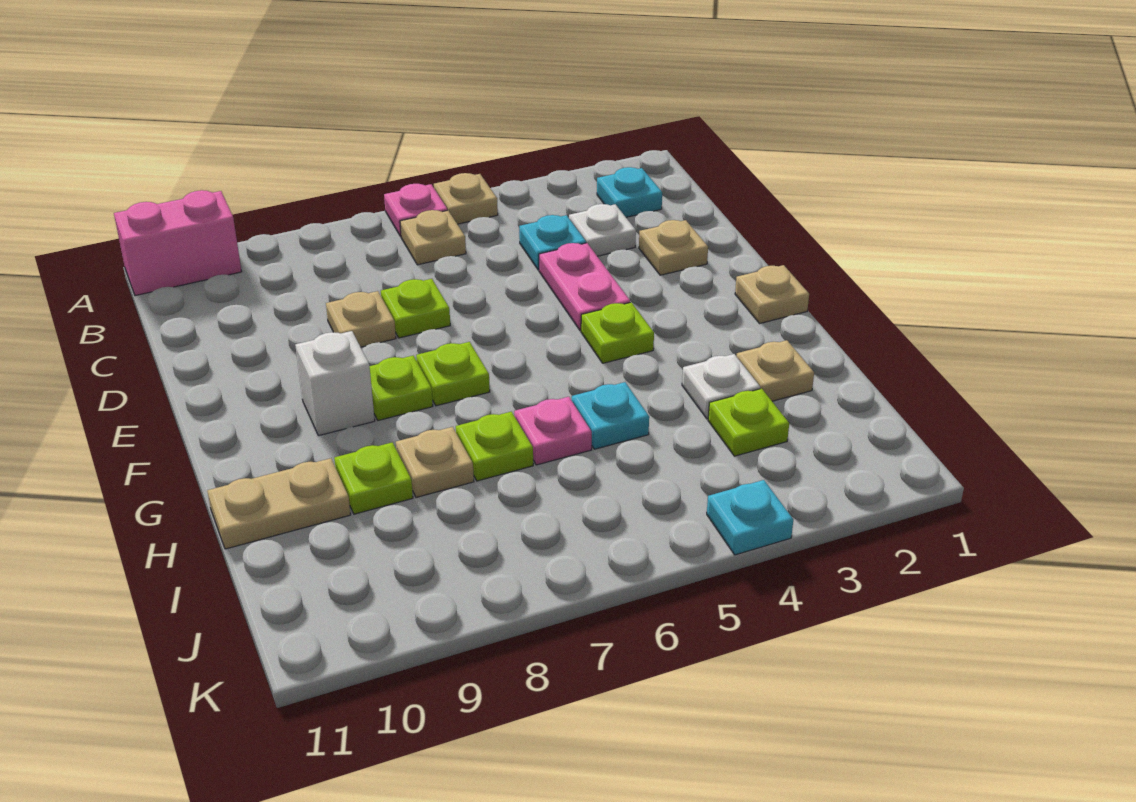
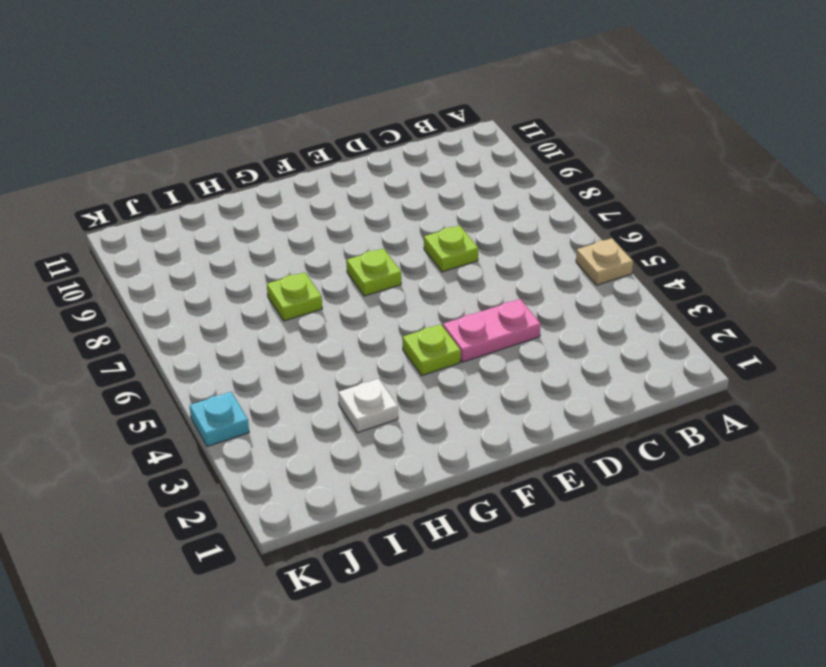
none -> pink plate A6 level 1
none -> pink brick A10:A11 level 1
none -> cyan plate B2 level 1

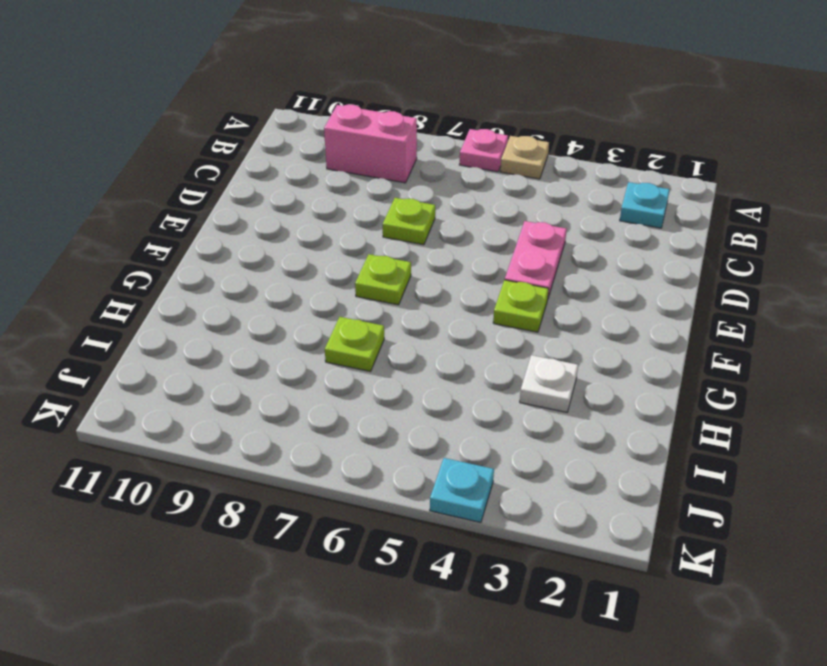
pink brick B8:B9 level 1 -> pink brick A10:A11 level 1
none -> tan plate B6 level 1
none -> white plate C3 level 1
none -> cyan plate C4 level 1

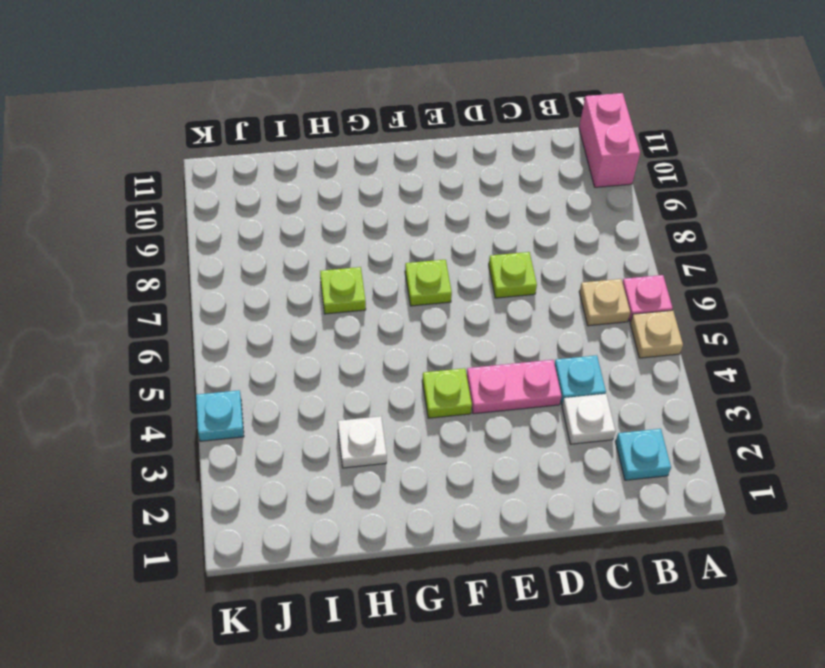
none -> tan plate D2 level 1
none -> tan plate D8 level 1
none -> tan plate F1 level 1

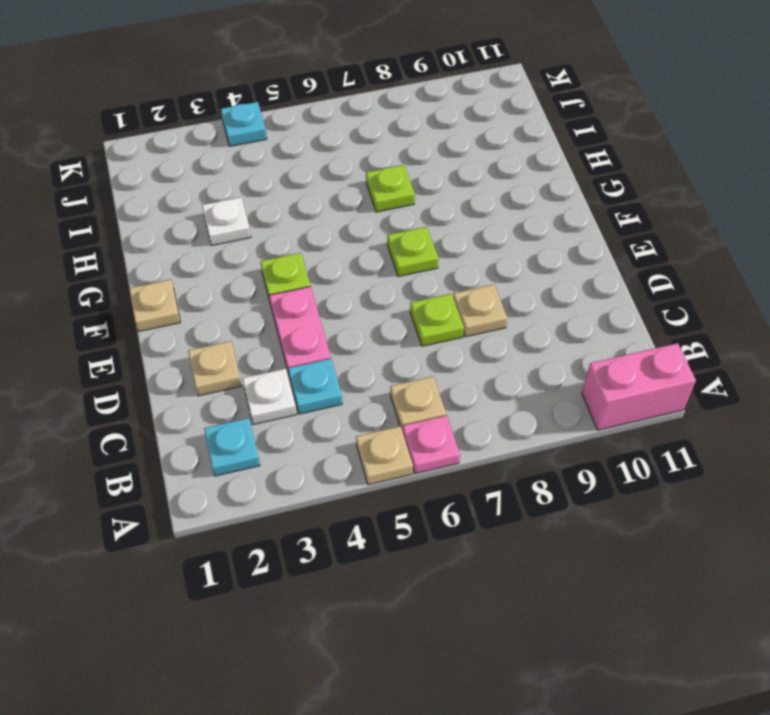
none -> lime plate F8 level 1
none -> white brick F9 level 1
none -> tan plate H2 level 1

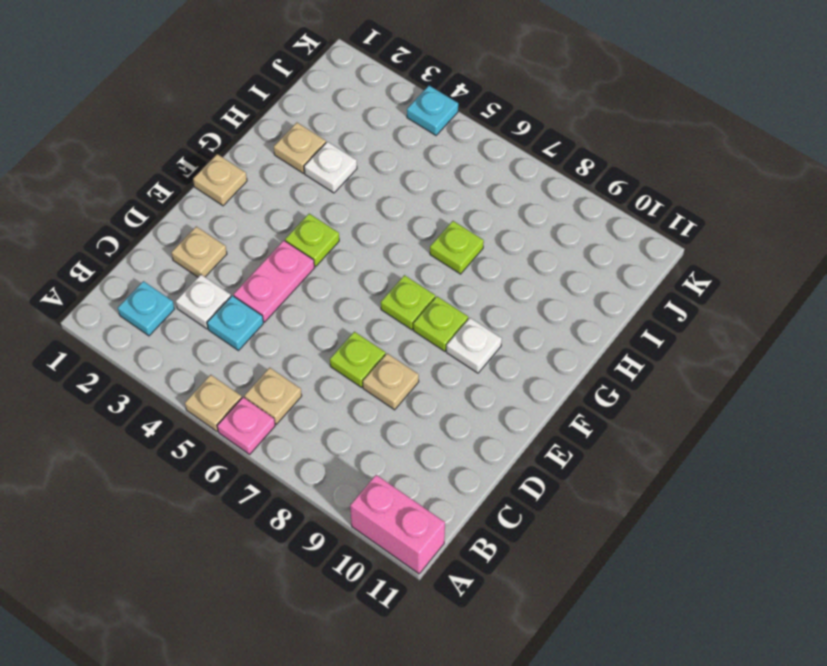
white plate F9 level 1 -> white brick F9 level 1
none -> cyan plate H5 level 1
none -> pink plate H6 level 1
none -> tan plate H8 level 1

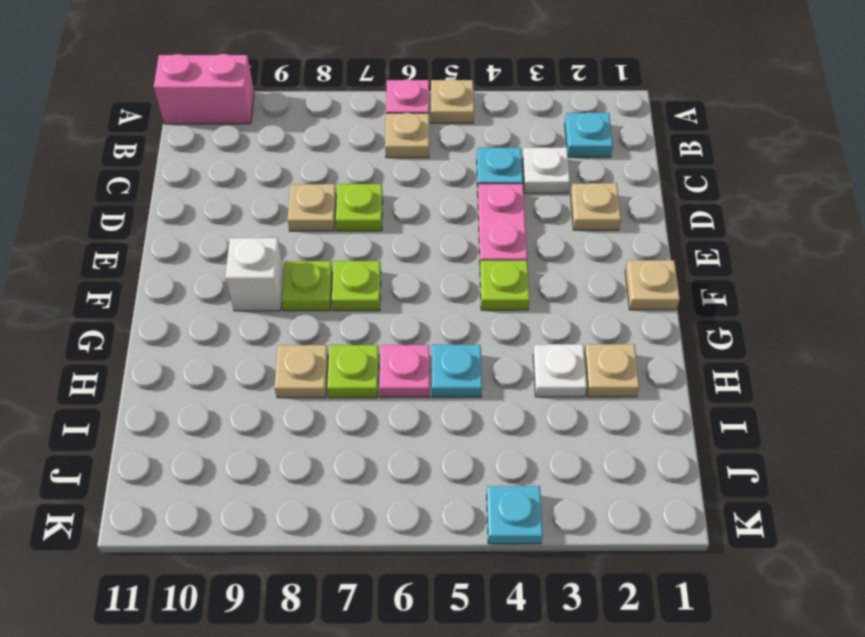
none -> lime plate H9 level 1
none -> tan plate H10:H11 level 1
none -> lime plate I3 level 1

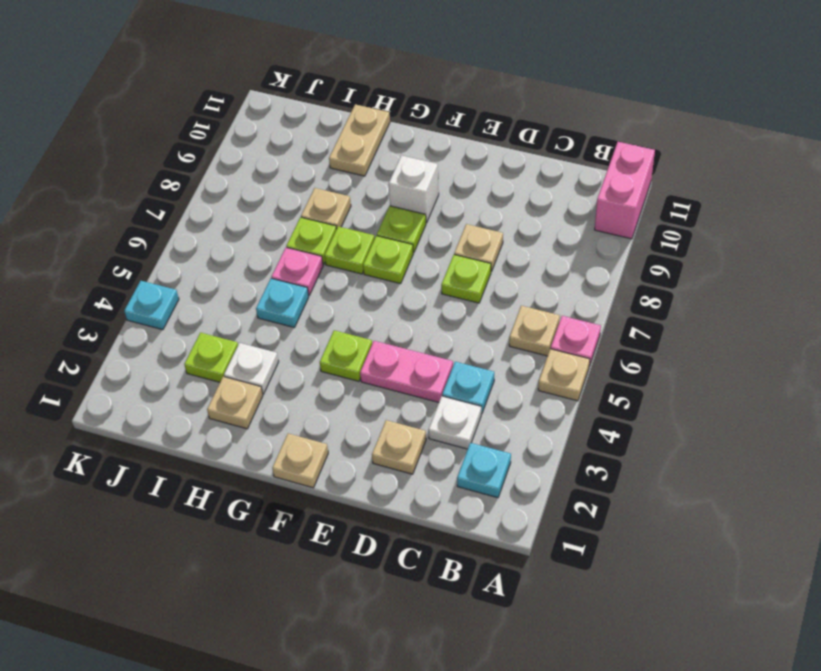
lime plate G7 level 1 -> lime plate H9 level 1

